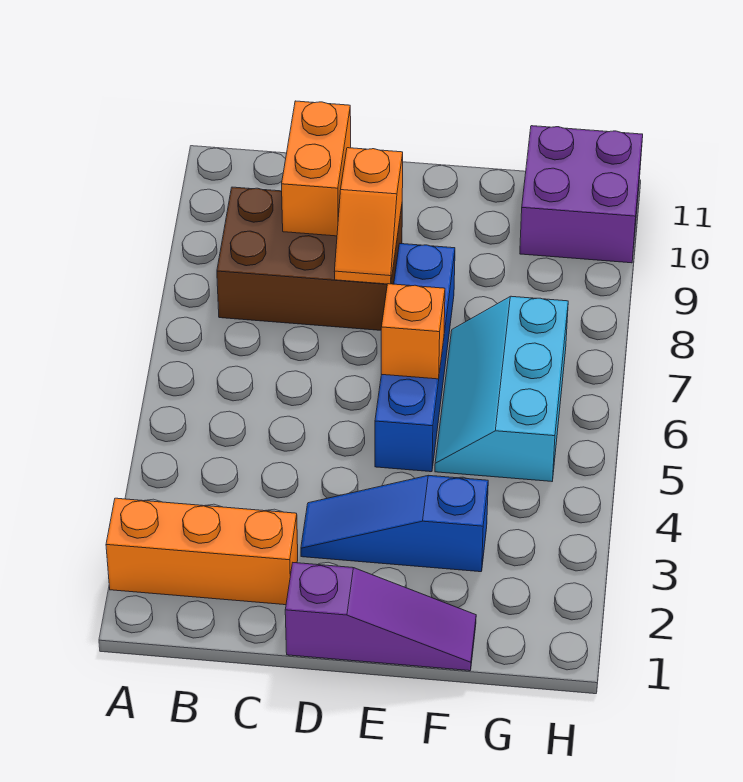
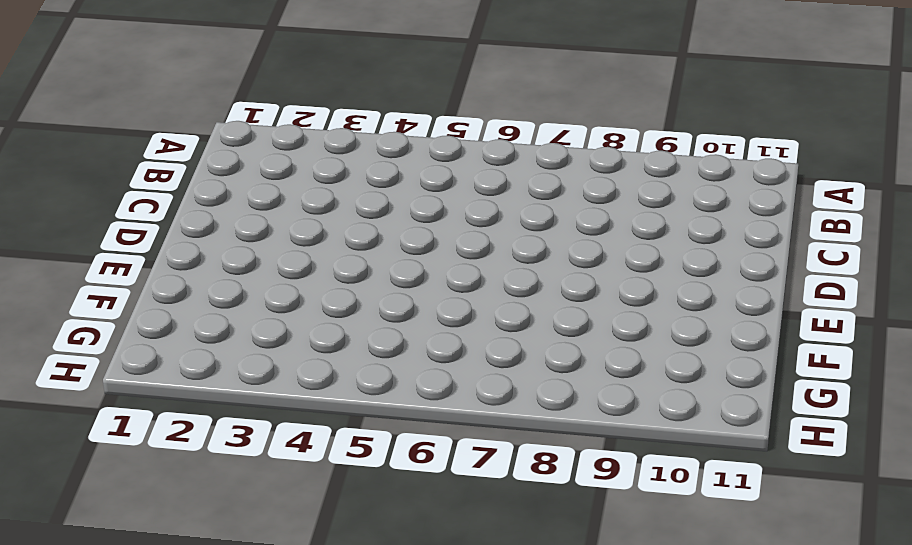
none -> orange brick A2:C2 level 1
none -> brown brick B8:D9 level 1

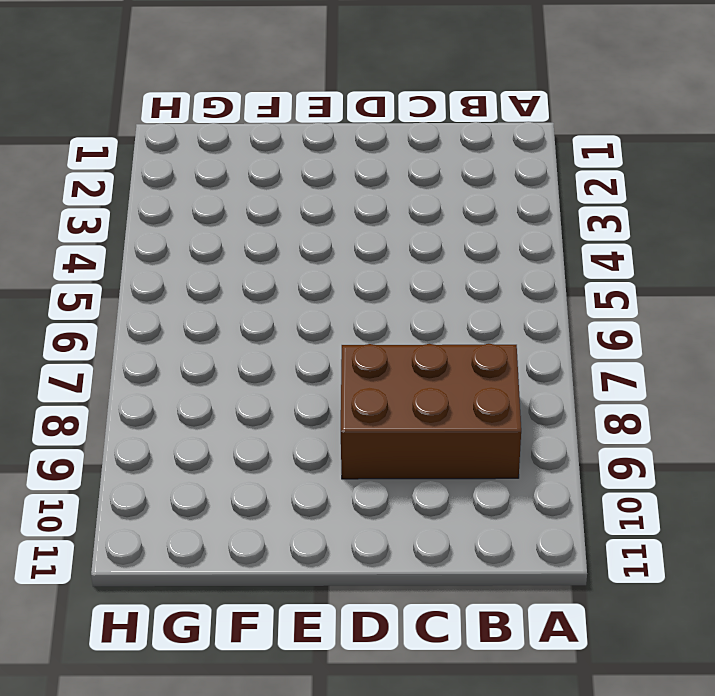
none -> orange brick A2:C2 level 1
none -> purple slope D1:F1 level 1 top D

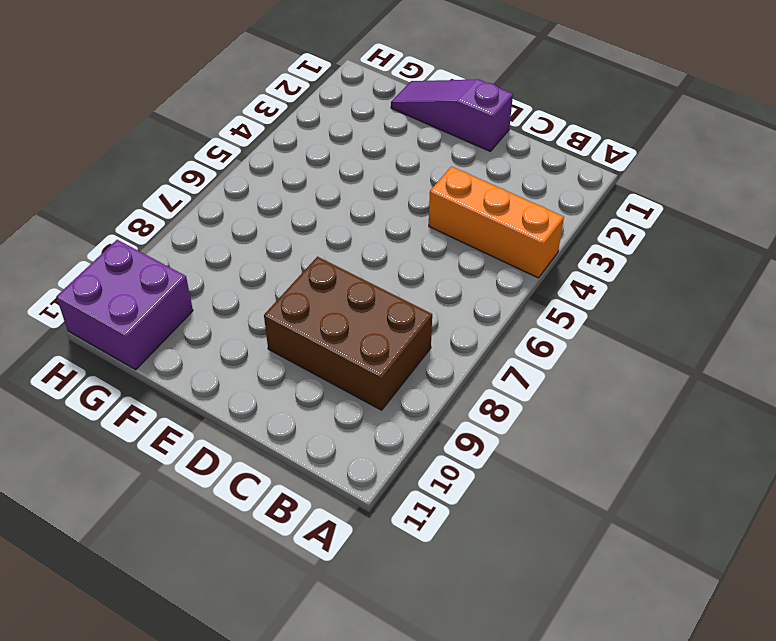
orange brick A4:C4 level 1 -> orange brick A2:C2 level 1
none -> blue slope D3:F3 level 1 top F
none -> blue brick E5:E8 level 1

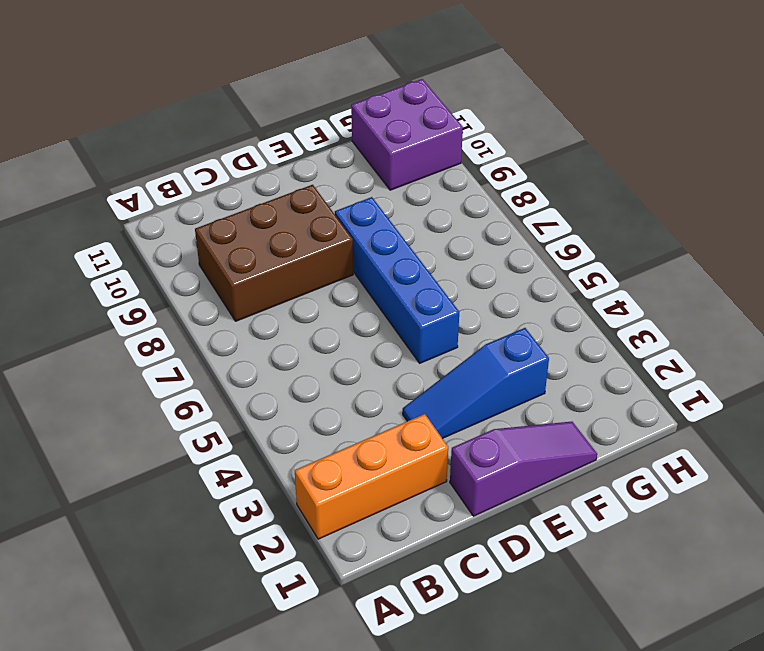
none -> cyan slope F5:G7 level 1 top G
none -> orange brick C9:C10 level 2

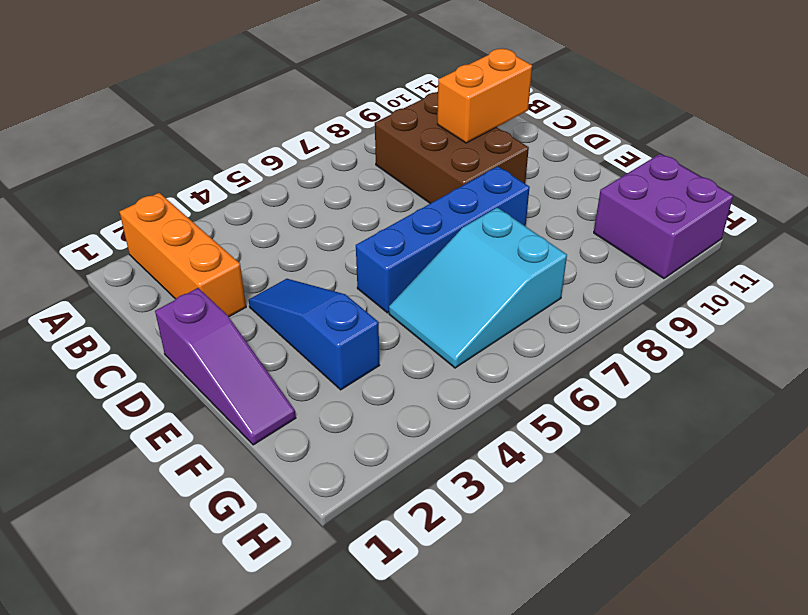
cyan slope F5:G7 level 1 top 7 -> cyan slope F5:G7 level 1 top G
none -> orange slope D8:D9 level 2 top 9
none -> orange brick E6 level 2

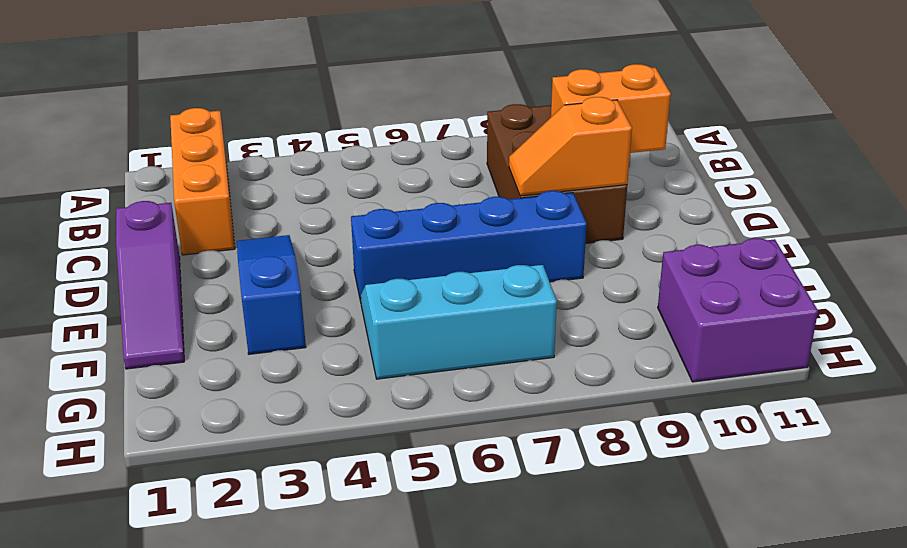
none -> orange brick E6 level 2

